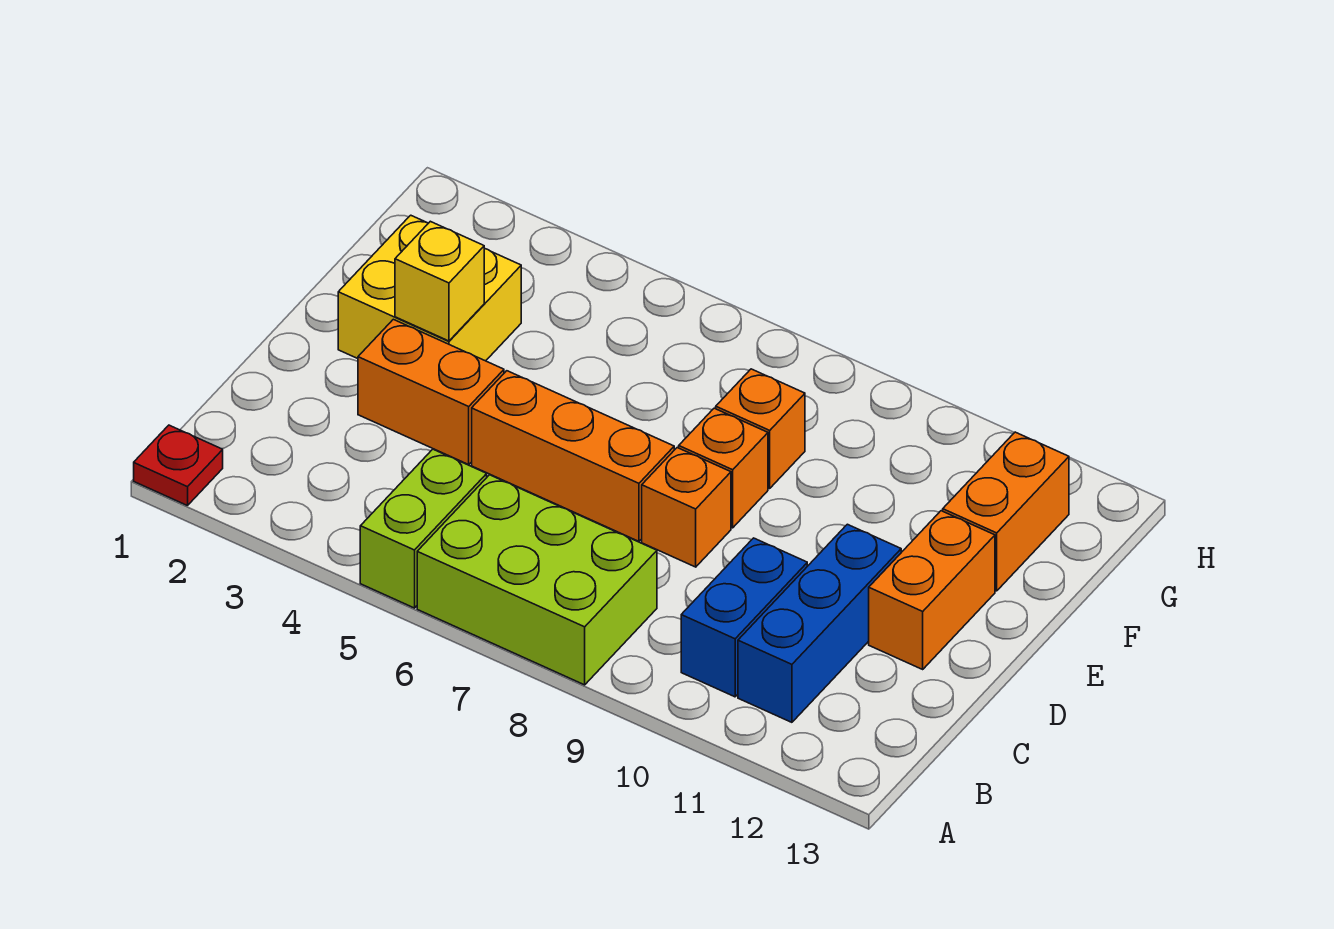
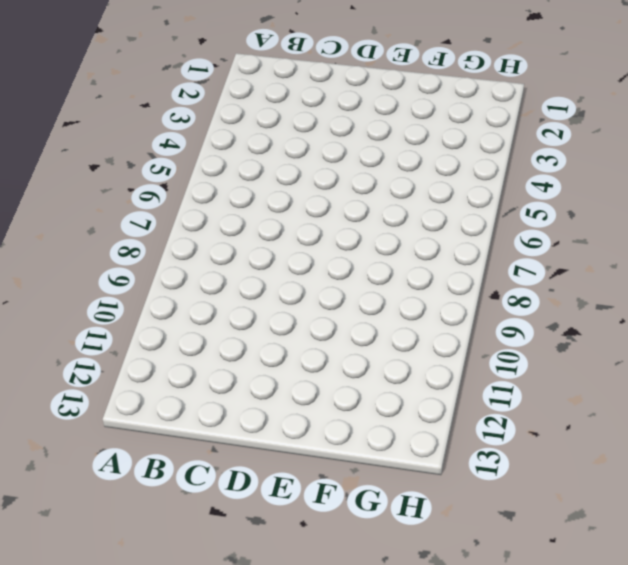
none -> red plate A1 level 1
none -> lime brick A5:B5 level 1
none -> lime brick A6:B8 level 1

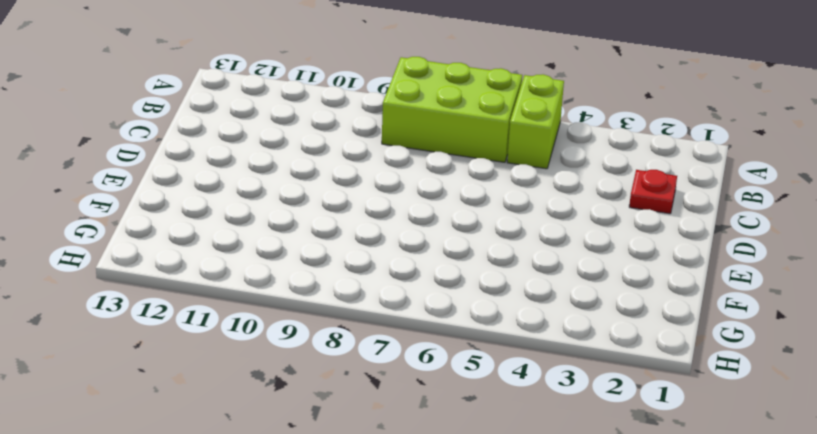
red plate C2 level 1 -> red plate A1 level 1
none -> blue brick B10:C10 level 1
none -> blue brick B11:D11 level 1
none -> orange brick D3:D4 level 1

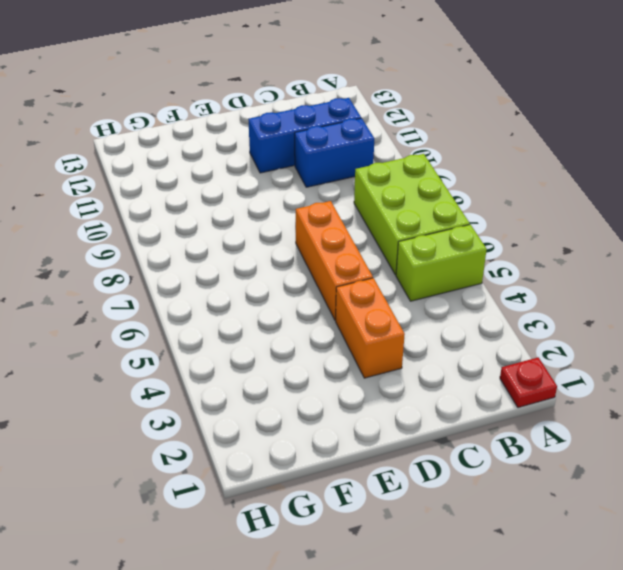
none -> orange brick D8 level 1
none -> orange brick D12:E12 level 1
none -> yellow brick E2:F3 level 1

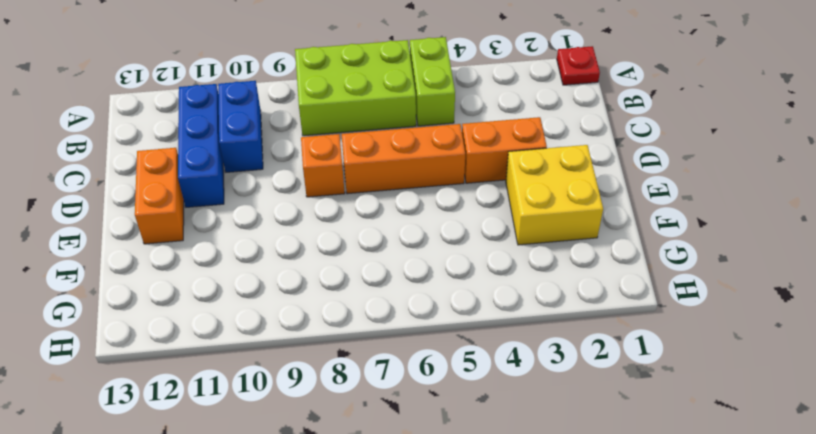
none -> orange brick E8 level 1
none -> orange brick F8 level 1
none -> orange brick F12:G12 level 1

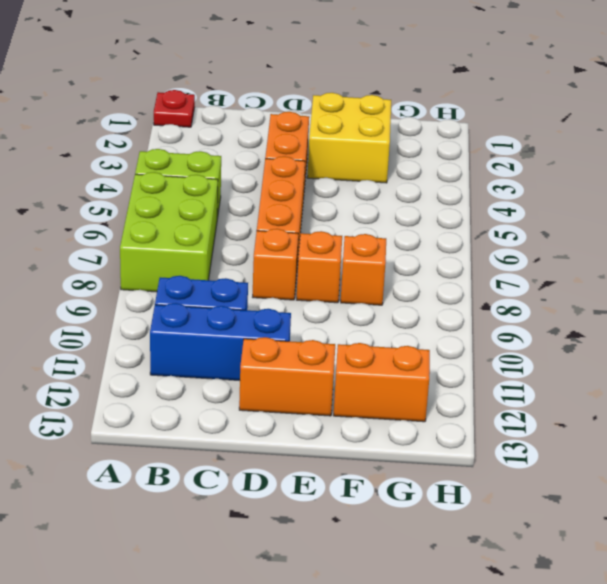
none -> yellow brick E3 level 2

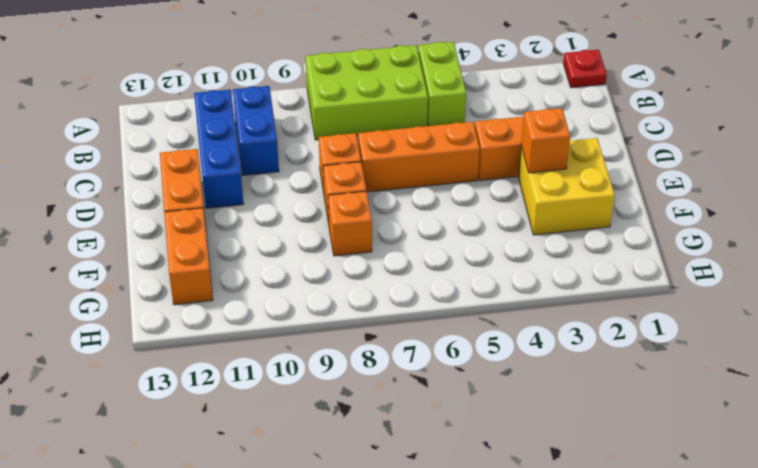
orange brick E3 level 2 -> yellow brick E3 level 2

